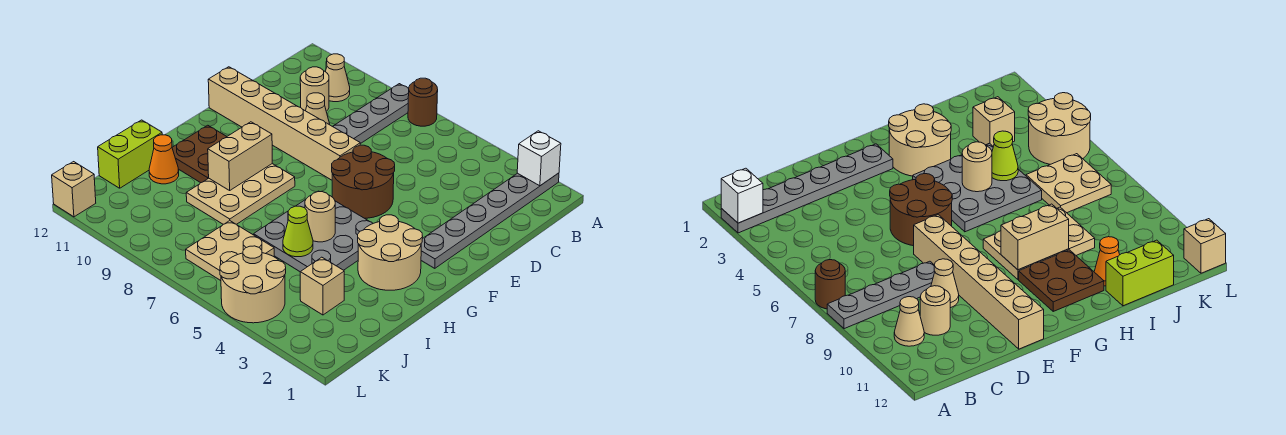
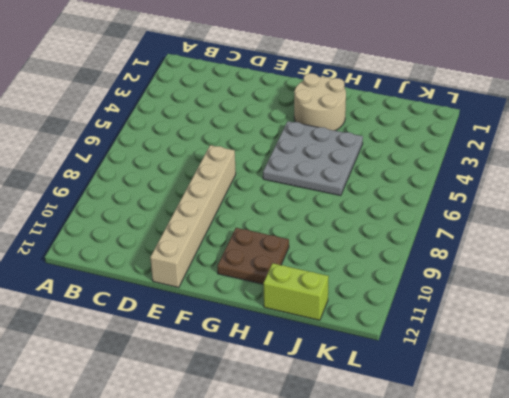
none -> grey plate A2:F2 level 1
none -> brown round brick A7 level 1
none -> grey plate A8:D8 level 1

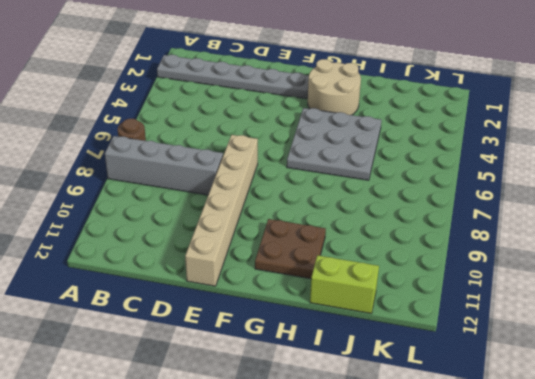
grey brick A8:D8 level 1 -> grey plate A8:D8 level 1
none -> tan cone B10 level 1
none -> tan round brick C10 level 1
none -> tan cone D9 level 1

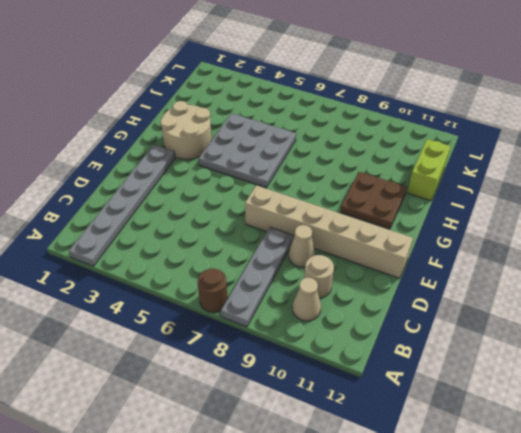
none -> brown round brick E5:F6 level 1
none -> tan plate G8:I9 level 1
none -> orange cone I11 level 1

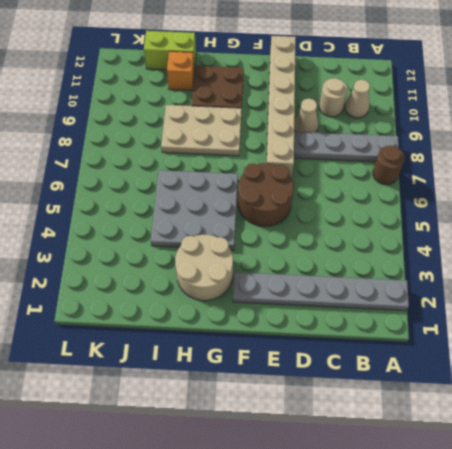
orange brick I11 level 1 -> orange cone I11 level 1
none -> tan brick J3 level 1
none -> tan plate J6:K7 level 1
none -> tan round brick K4:L5 level 1

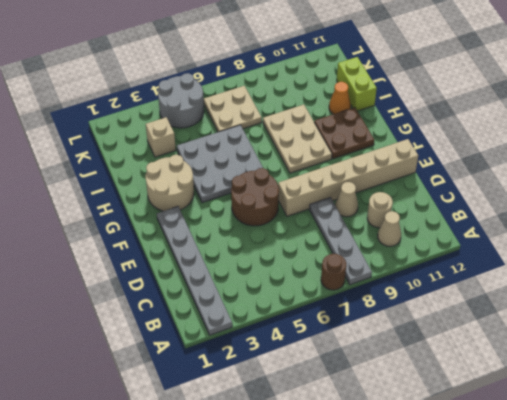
grey round brick K4:L5 level 1 -> tan round brick K4:L5 level 1
none -> tan brick L12 level 1
none -> white brick A2 level 2
none -> tan brick G9:H9 level 2

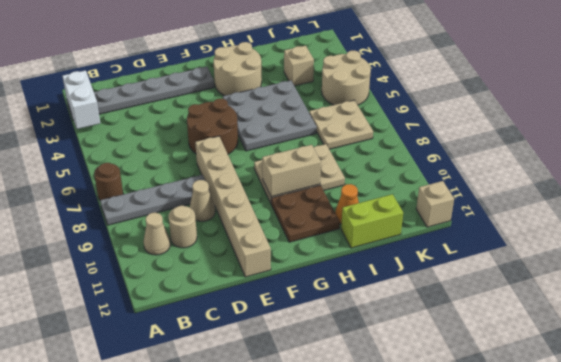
white brick A2:A3 level 2 -> white brick A2 level 2
none -> tan round brick H5 level 2
none -> lime cone I5 level 2

